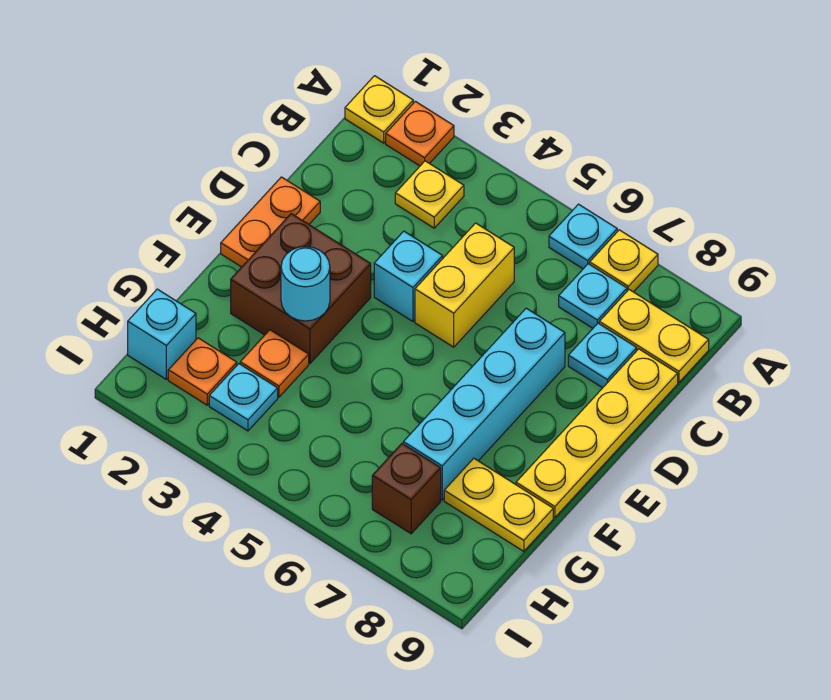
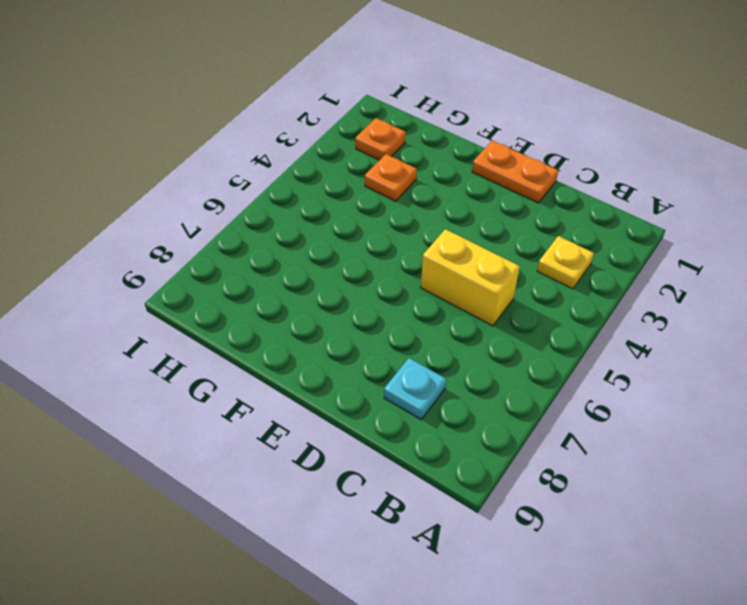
none -> yellow plate A1 level 1
none -> orange plate A2 level 1
none -> cyan plate A6 level 1

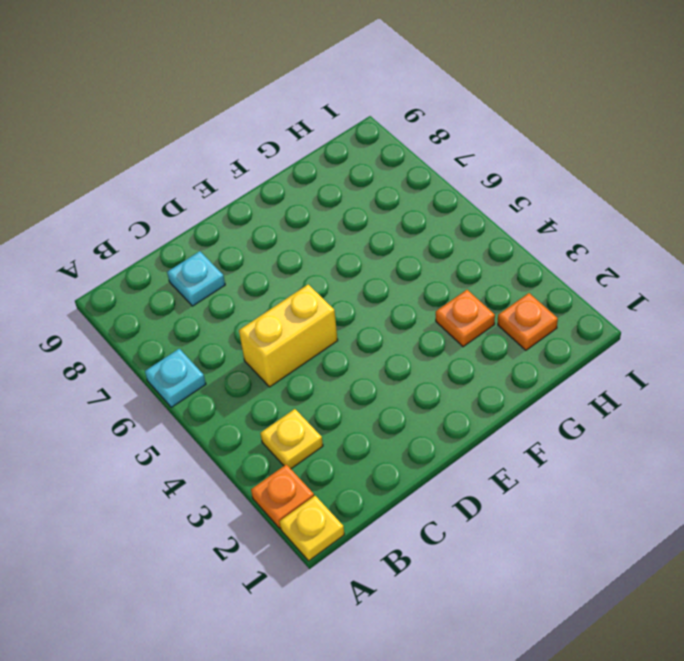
none -> yellow plate A7 level 1
none -> cyan plate B7 level 1
none -> yellow plate B8:B9 level 1

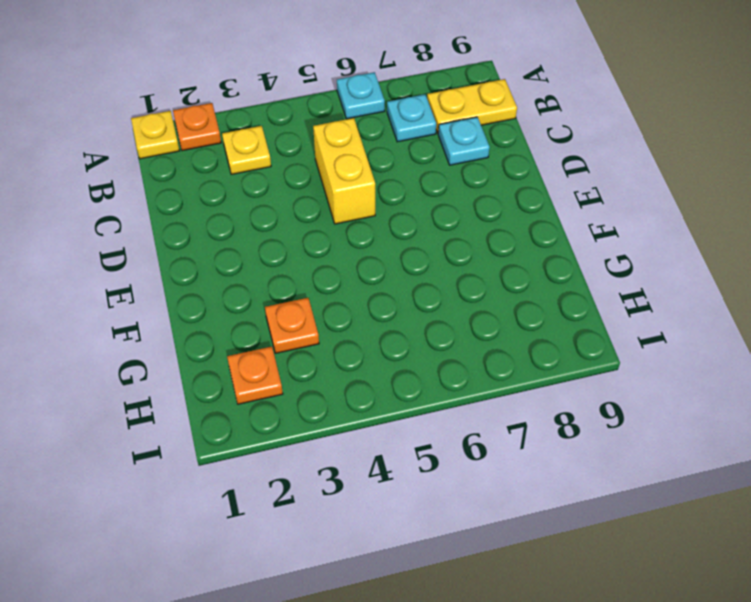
none -> yellow plate A7 level 1
none -> yellow plate C9:F9 level 1
none -> orange plate D1:E1 level 1

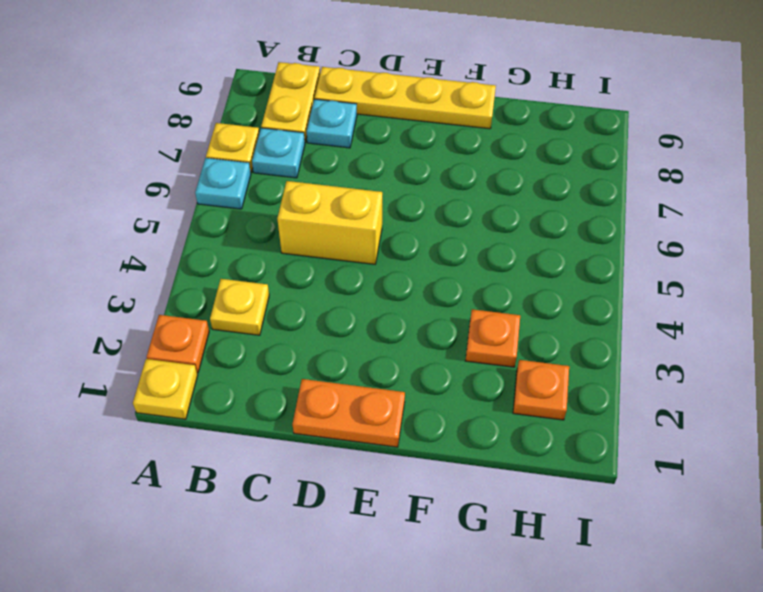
none -> cyan brick D4 level 1
none -> cyan brick D7:G7 level 1
none -> brown brick E2:F3 level 1

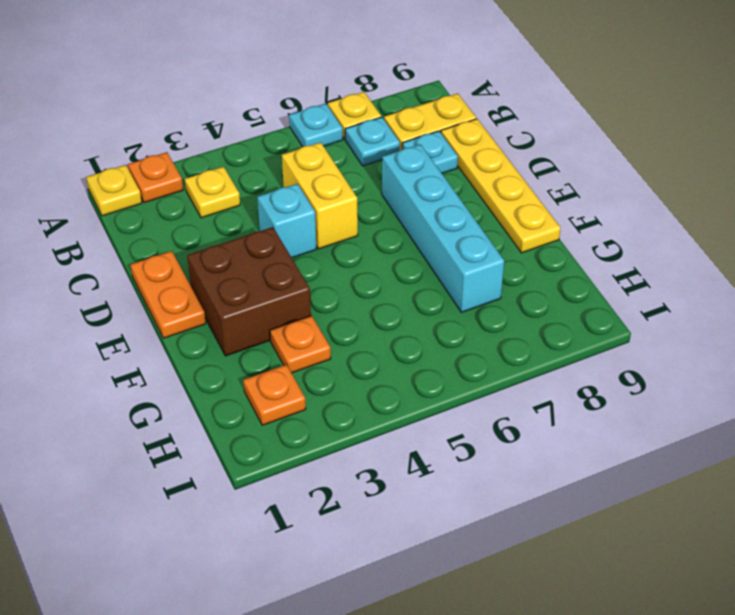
none -> yellow plate G8:G9 level 1
none -> cyan brick H1 level 1
none -> cyan plate H3 level 1

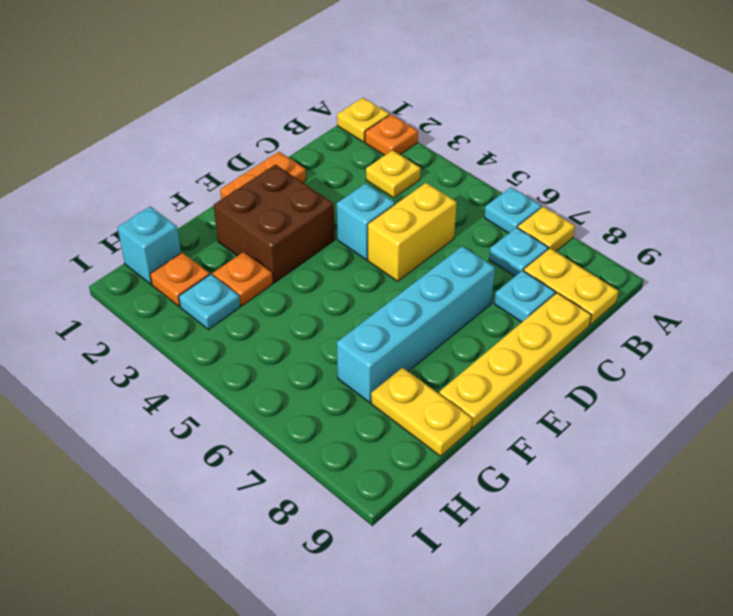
none -> brown brick H7 level 1
none -> cyan round brick F3 level 2

